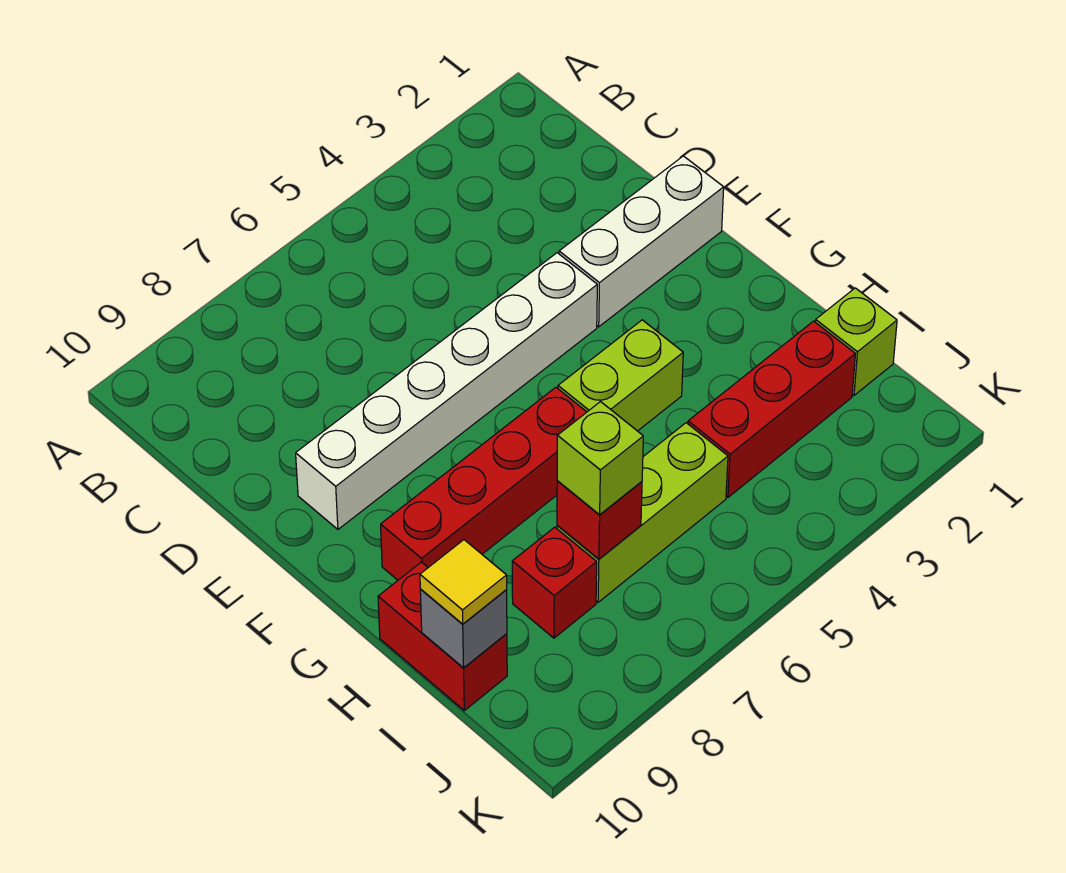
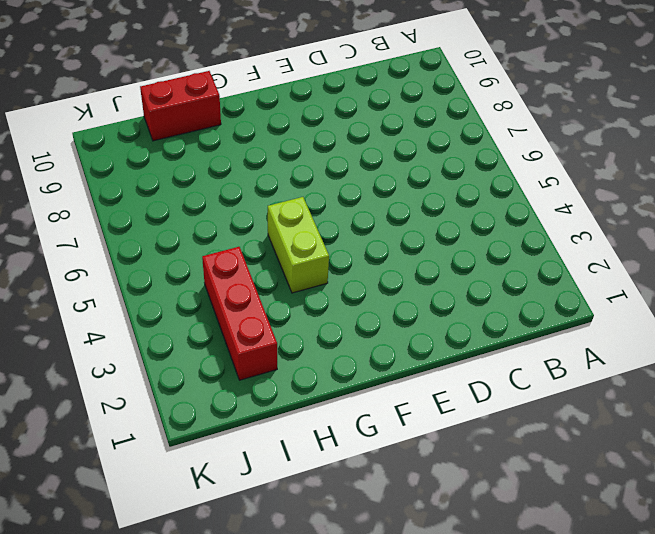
none -> white brick E1:E3 level 1
none -> white brick E4:E9 level 1
none -> red brick G6:G9 level 1

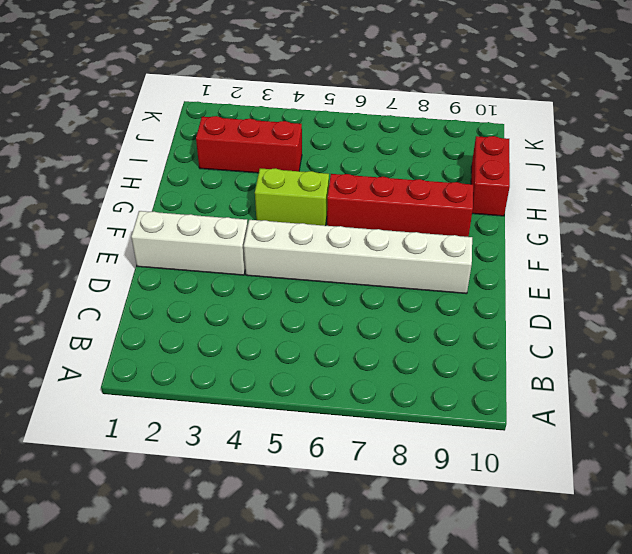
none -> lime brick I1 level 1
none -> lime brick I5:I7 level 1
none -> red brick I8 level 1

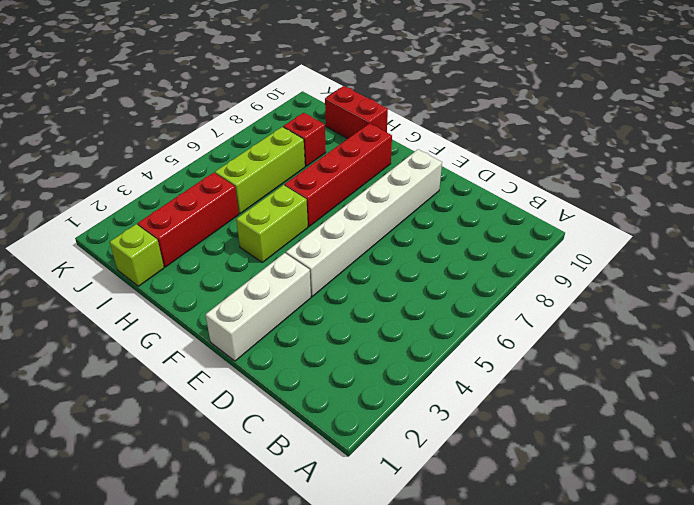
none -> red brick I7 level 2
none -> grey brick I10 level 2
none -> lime brick I7 level 3

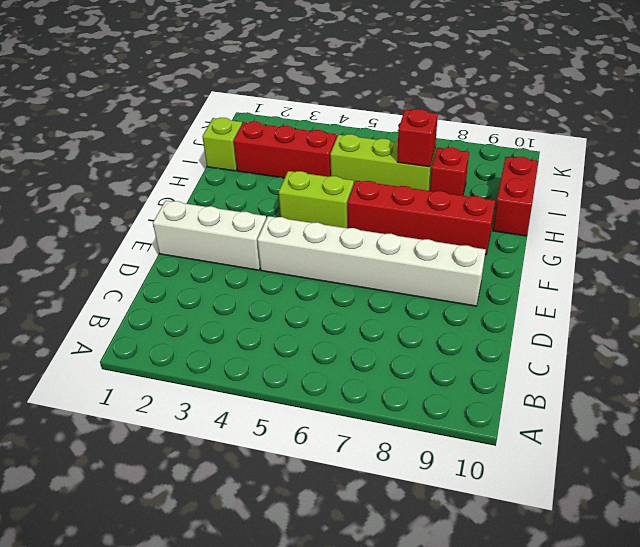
none -> grey brick I10 level 2
none -> lime brick I7 level 3
none -> yellow tile I10 level 3

